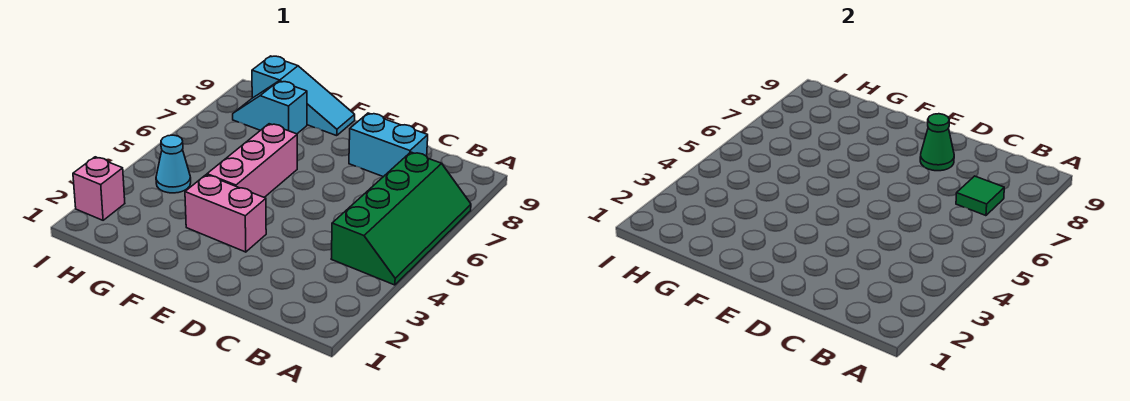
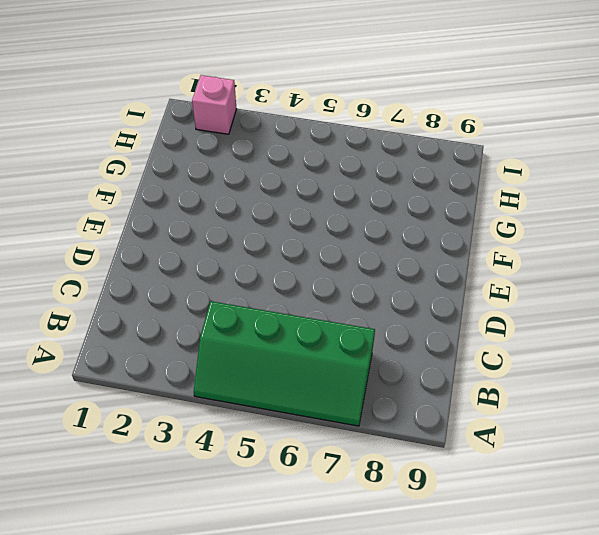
none -> cyan brick C8:D8 level 1
none -> pink brick E3:F3 level 1

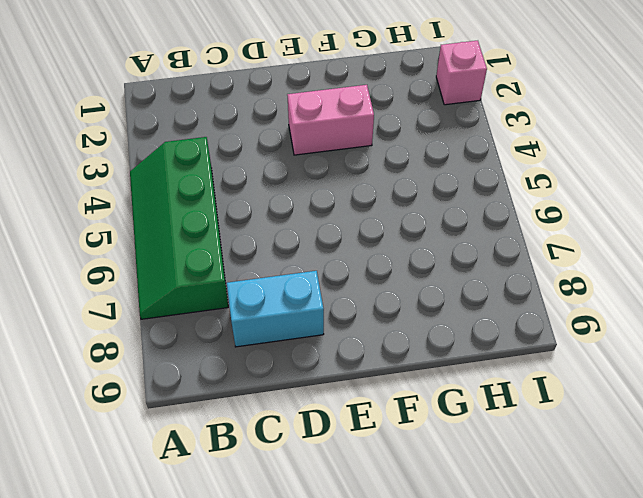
none -> pink brick F4:F6 level 1
none -> cyan slope F9:H9 level 1 top H

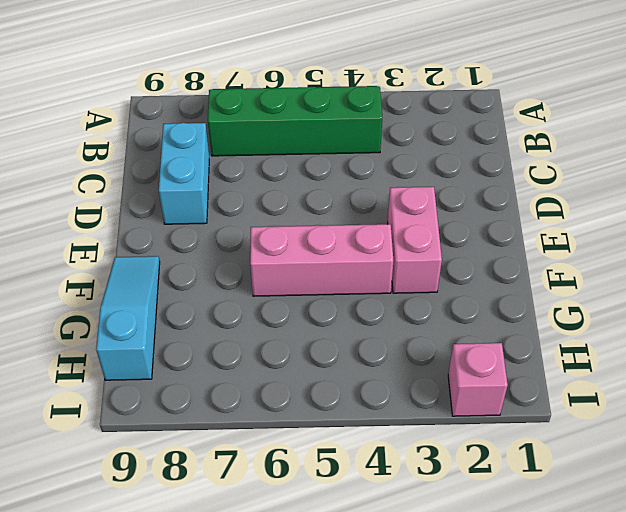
none -> cyan slope G8:H8 level 1 top G
none -> cyan cone H4 level 1

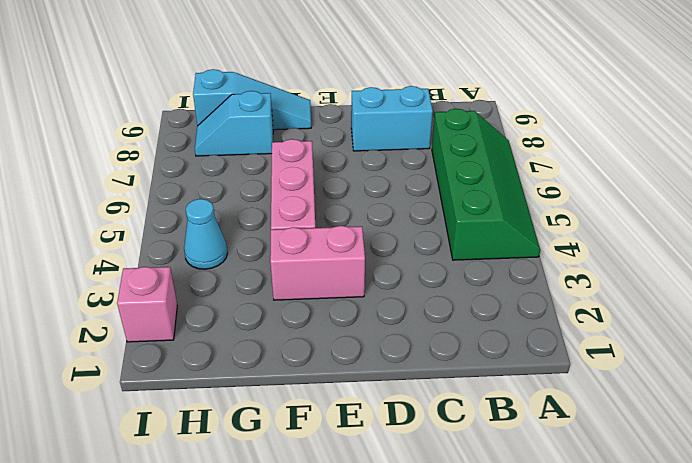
none -> green tile B7 level 2
none -> green cone D8 level 2

